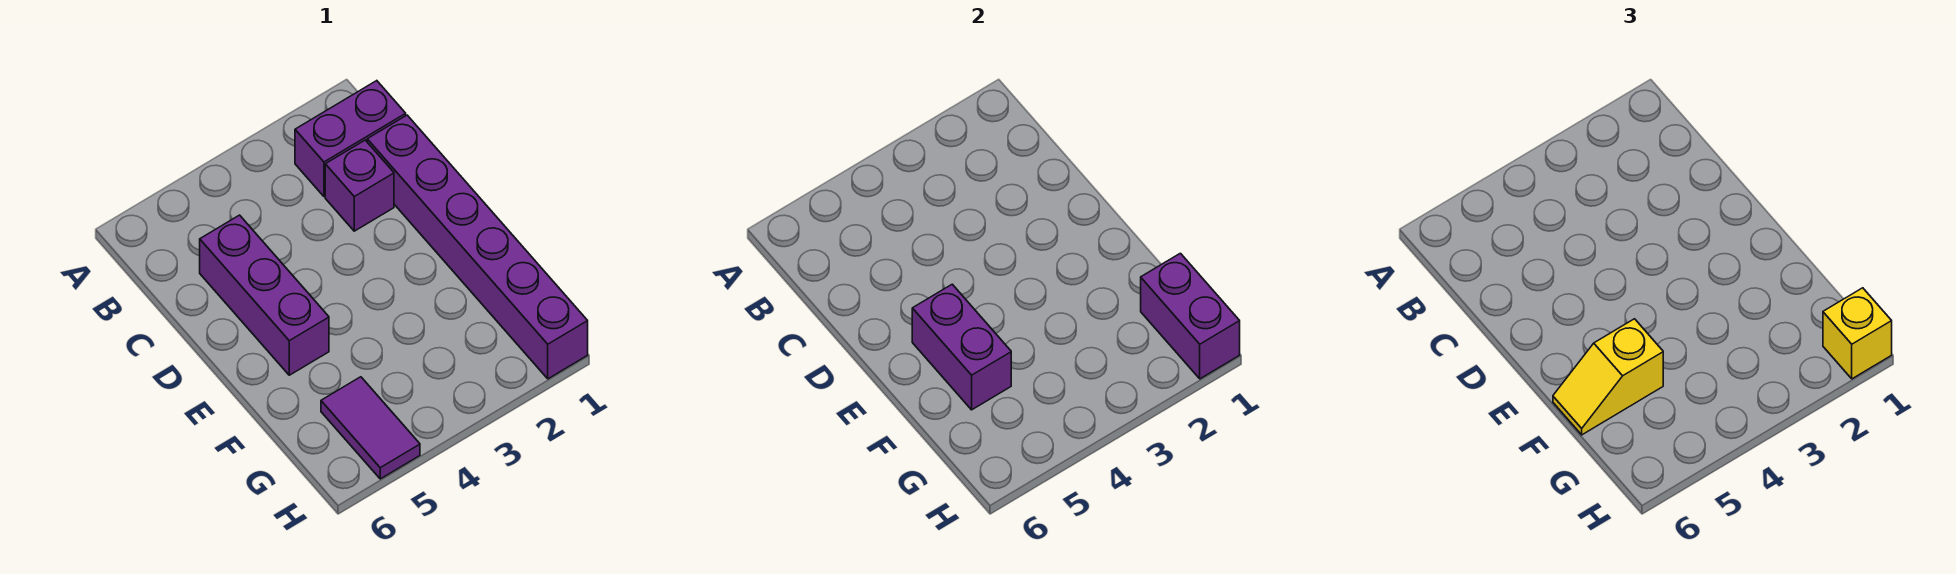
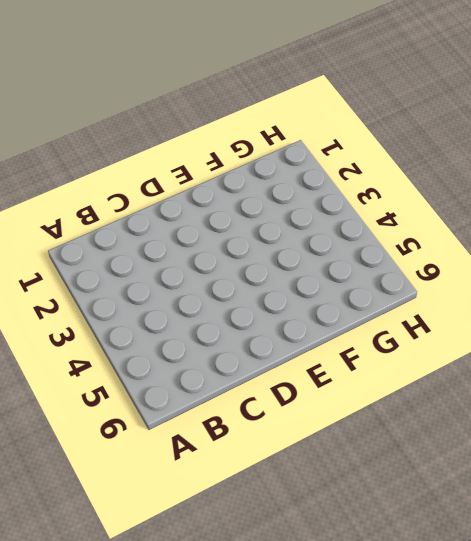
none -> purple brick B1:B2 level 1
none -> purple brick C1:H1 level 1

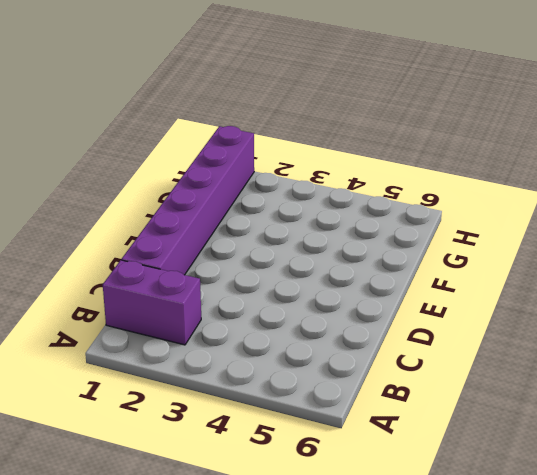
none -> purple brick C2 level 1
none -> purple brick C5:E5 level 1

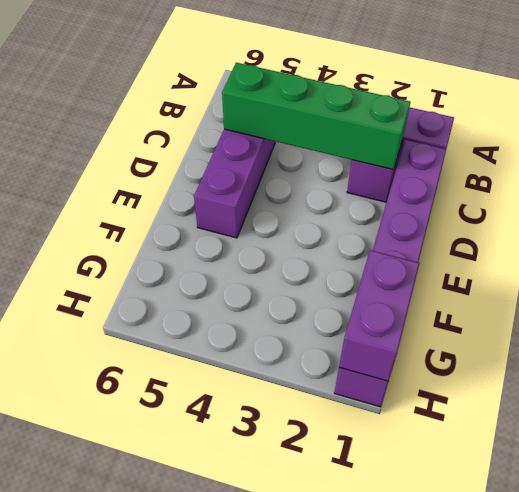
green brick C2:C5 level 2 -> none
none -> purple tile G5:H5 level 1
none -> purple brick E5:F5 level 2

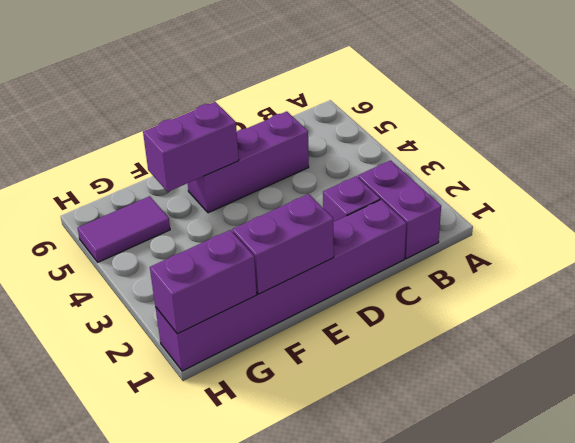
purple brick E1:F1 level 2 -> none
none -> yellow slope F5:F6 level 3 top 5
none -> yellow brick H1 level 3

